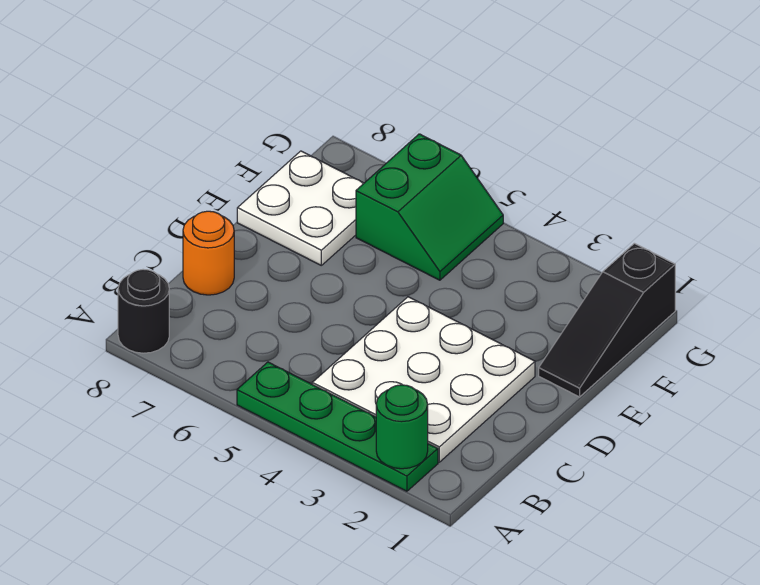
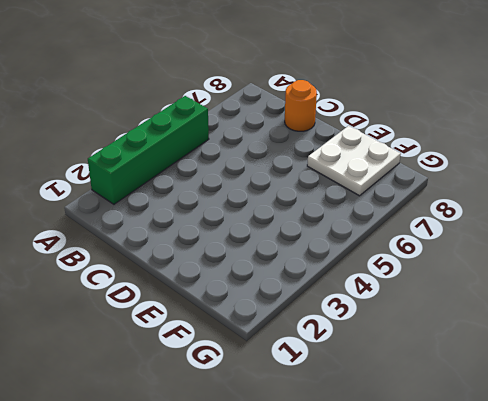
green brick A2:A5 level 1 -> green plate A2:A5 level 1
none -> black round brick A8 level 1
none -> white plate B2:D4 level 1

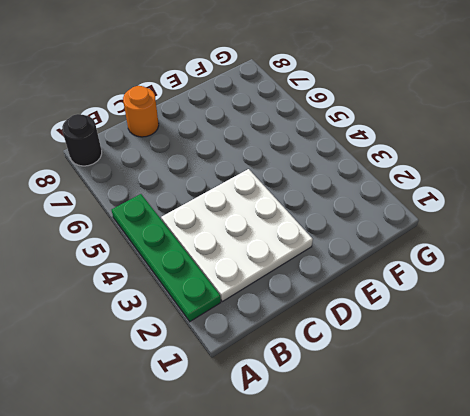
none -> black slope E1:G1 level 1 top G
none -> white plate E7:F8 level 1

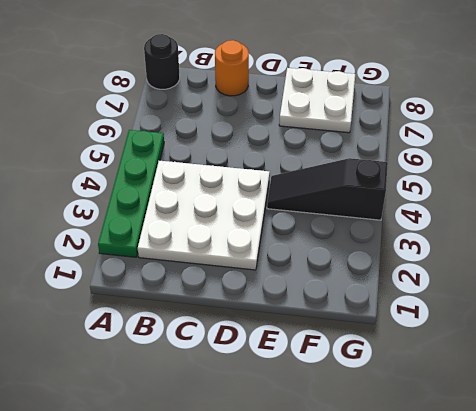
black slope E4:G4 level 1 top G -> black slope E1:G1 level 1 top G
none -> green slope F5:G6 level 1 top 6
none -> green round brick A2 level 2

